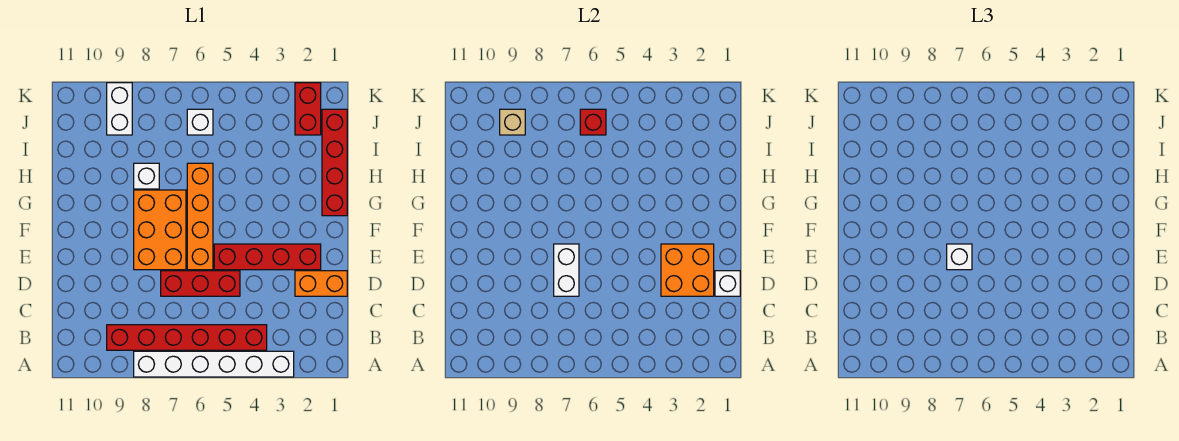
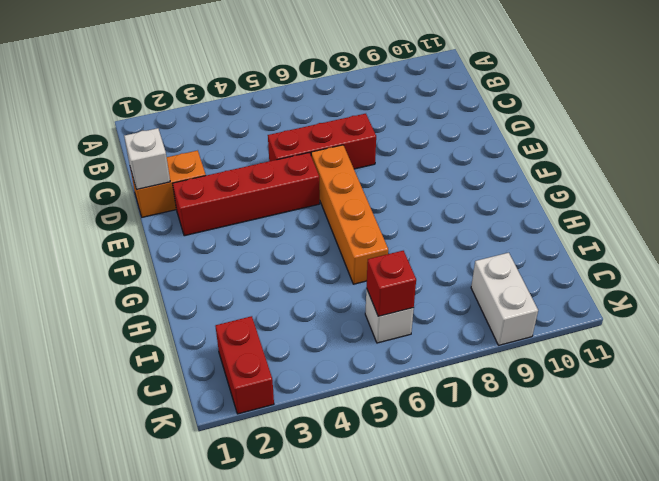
none -> white brick A3:A8 level 1
none -> red brick B4:B9 level 1
none -> orange brick E7:G8 level 1

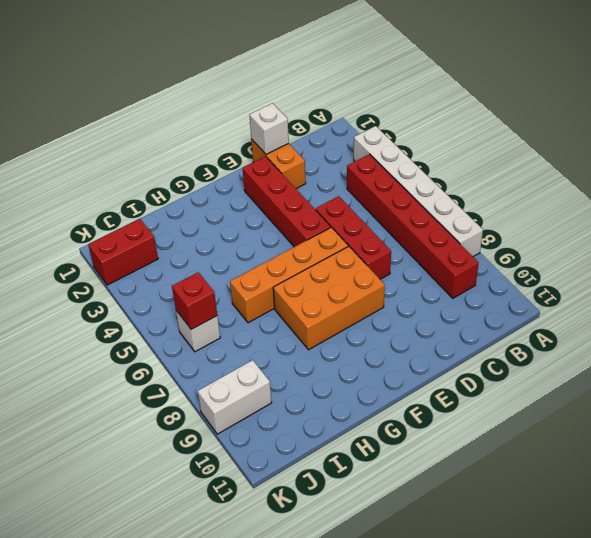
none -> red brick G1:J1 level 1
none -> white brick H8 level 1
none -> orange brick D2:E3 level 2

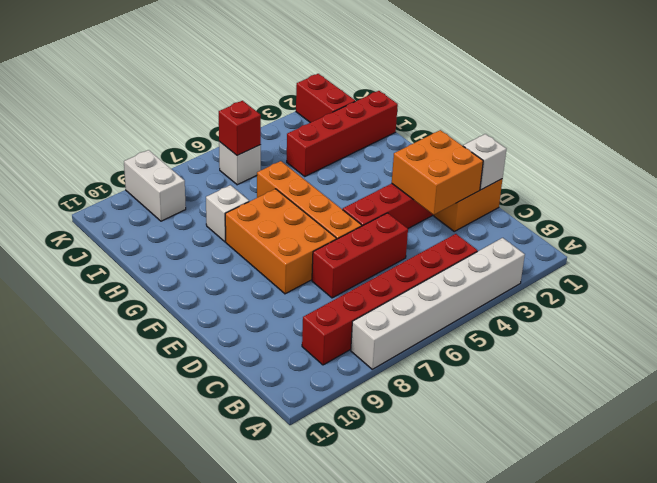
red brick I1:I4 level 1 -> red brick G1:J1 level 1
none -> white brick D7:E7 level 2
none -> tan brick J9 level 2
none -> white brick E7 level 3

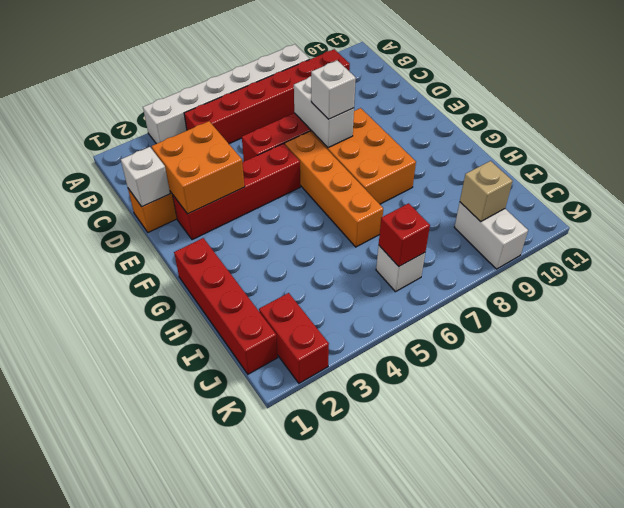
none -> white brick H8 level 1

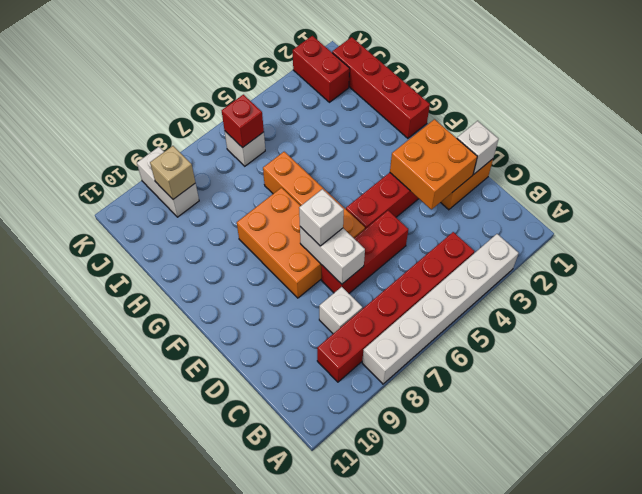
white brick C8 level 1 -> white brick H8 level 1

